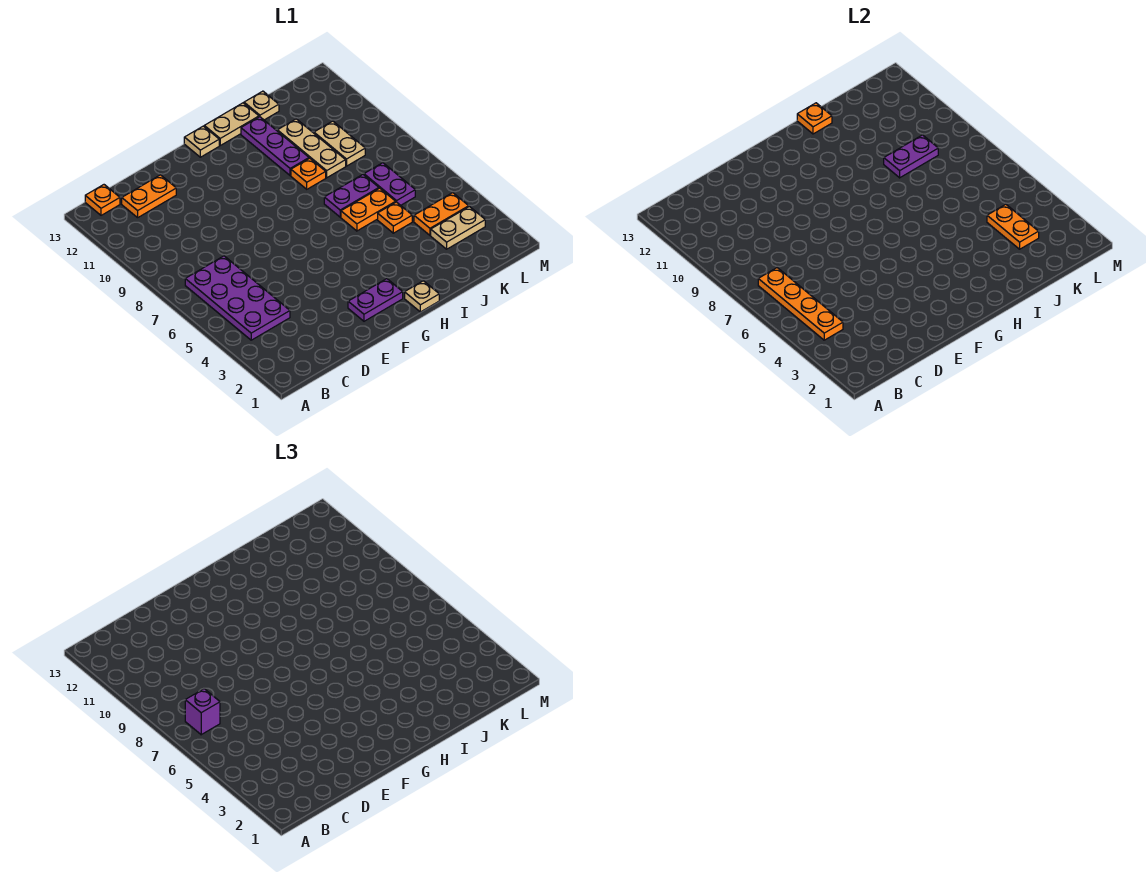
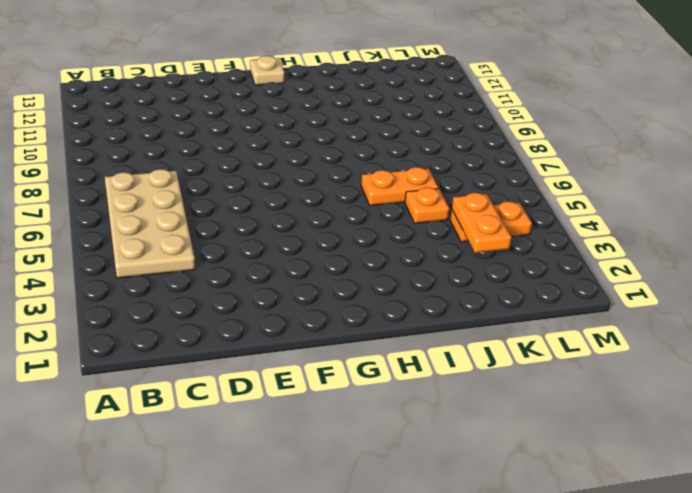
tan plate B4:C7 level 1 -> purple plate B4:C7 level 1
none -> orange plate B13 level 1
none -> orange plate C12:D12 level 1
none -> purple plate F2:G2 level 1

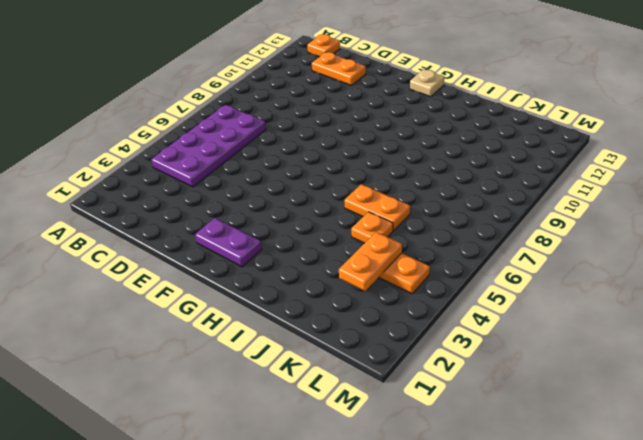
none -> tan plate H1 level 1
none -> tan plate H13:I13 level 1
none -> purple plate I7:J7 level 1

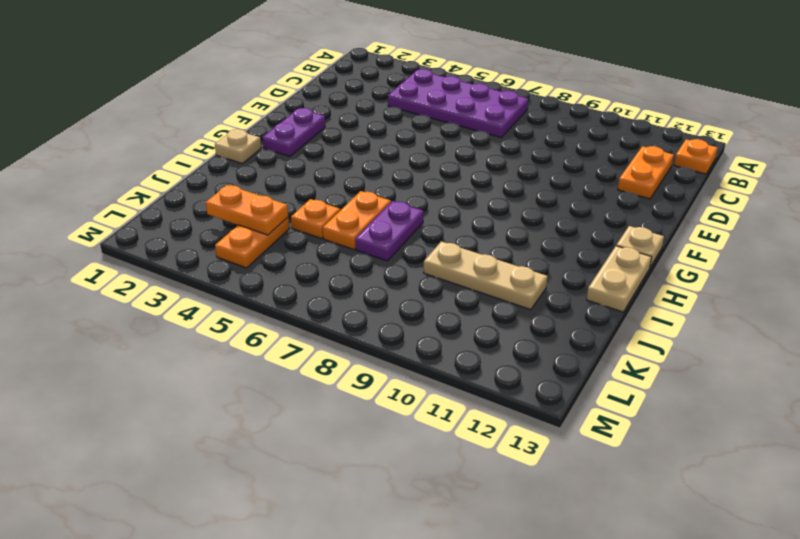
none -> orange plate I9 level 1
none -> purple plate I10:I12 level 1
none -> tan plate J13 level 1

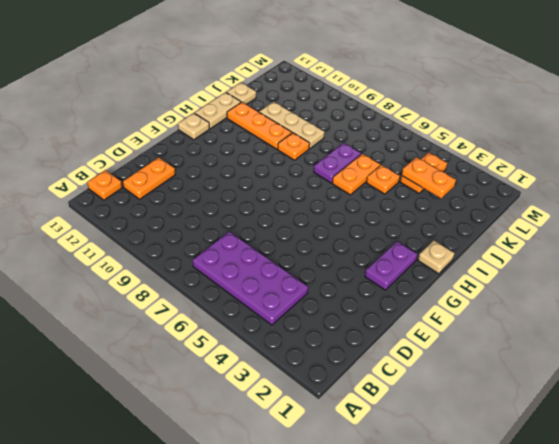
orange plate I10:I12 level 1 -> purple plate I10:I12 level 1
none -> tan plate K3:L3 level 1
none -> purple plate K6:K7 level 1
none -> tan plate K9:K10 level 1

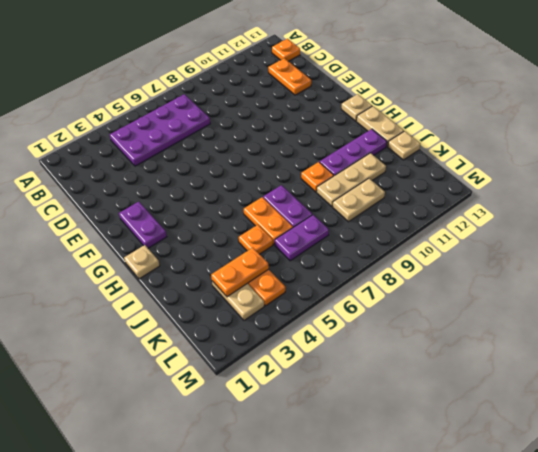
none -> orange plate B4:B7 level 2
none -> orange plate I13 level 2
none -> purple plate J9:K9 level 2

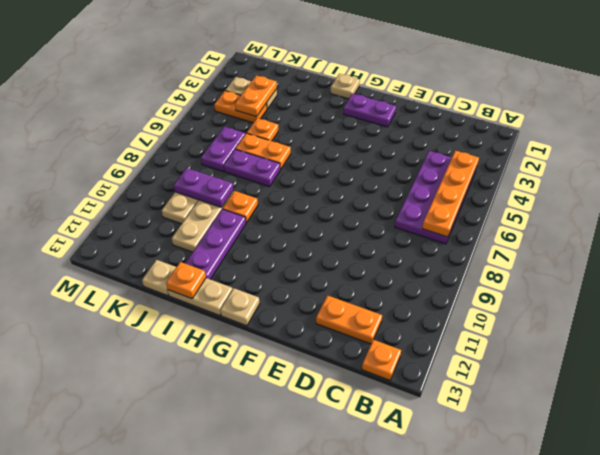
none -> purple brick B7 level 3

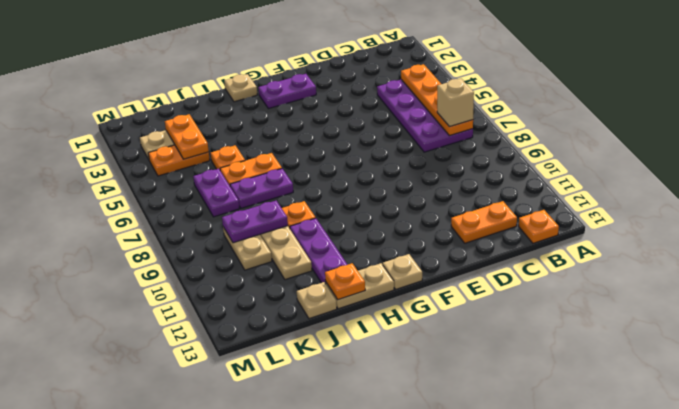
tan brick B7 level 3 -> purple brick B7 level 3

